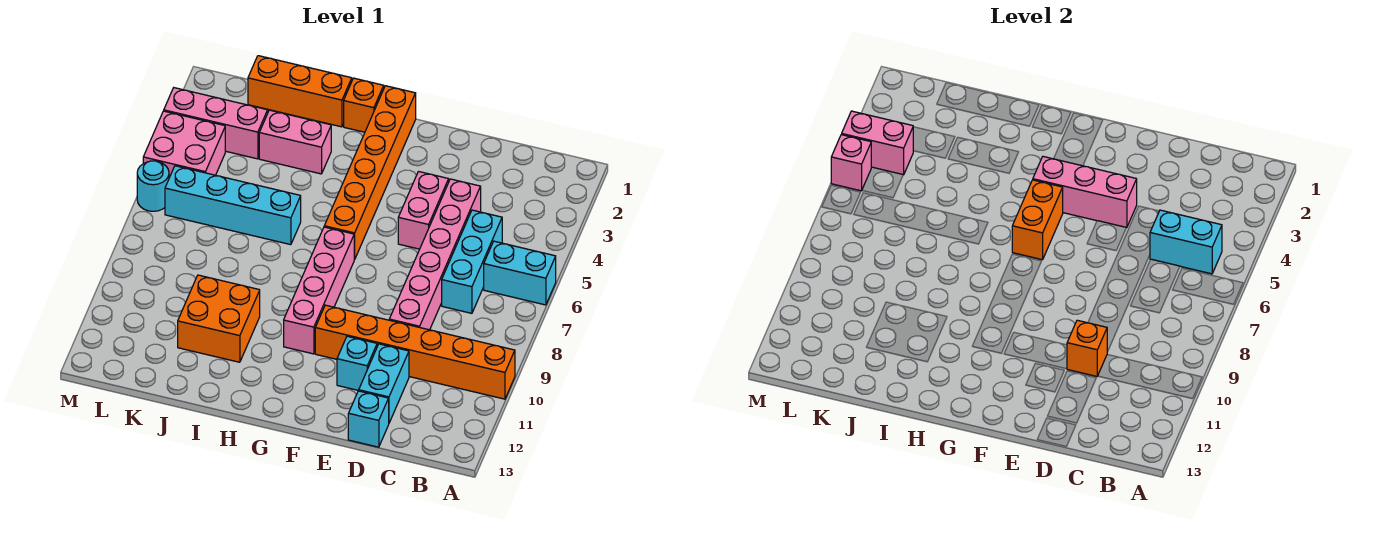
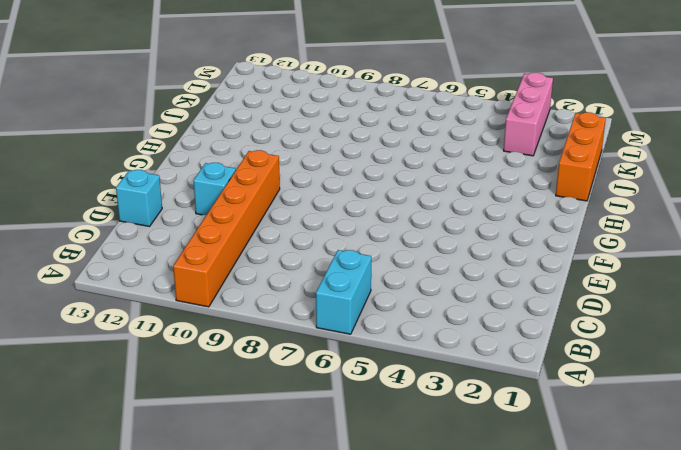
none -> cyan brick C5:C7 level 1
none -> pink brick D4:D9 level 1
none -> cyan brick D11:D12 level 1

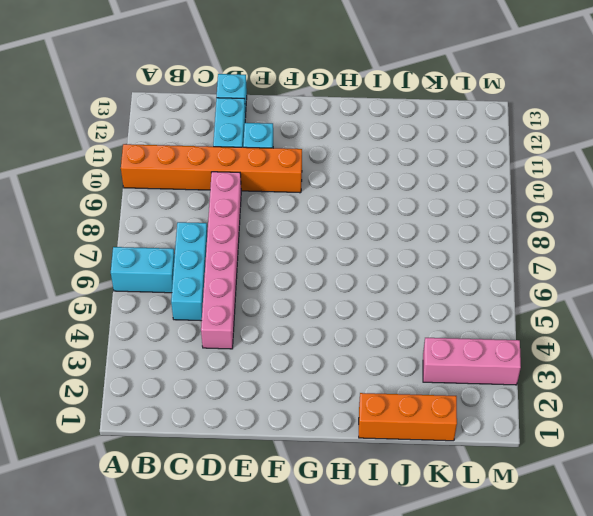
none -> pink brick E4:E5 level 1
none -> orange brick G1:G6 level 1
none -> pink brick G7:G10 level 1

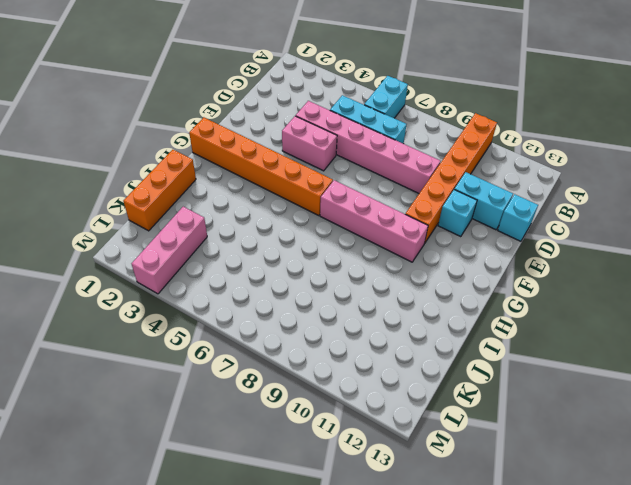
none -> orange brick H1 level 1
none -> pink brick I3:J3 level 1
none -> cyan brick I6:L6 level 1

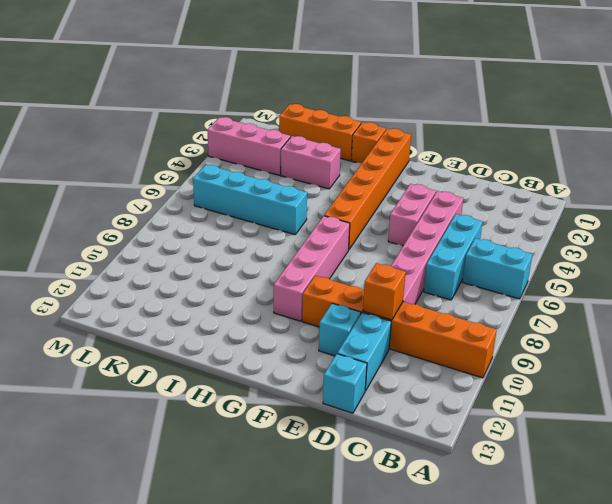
none -> orange brick I10:J11 level 1
none -> pink brick L4:M5 level 1
none -> cyan round brick M6 level 1

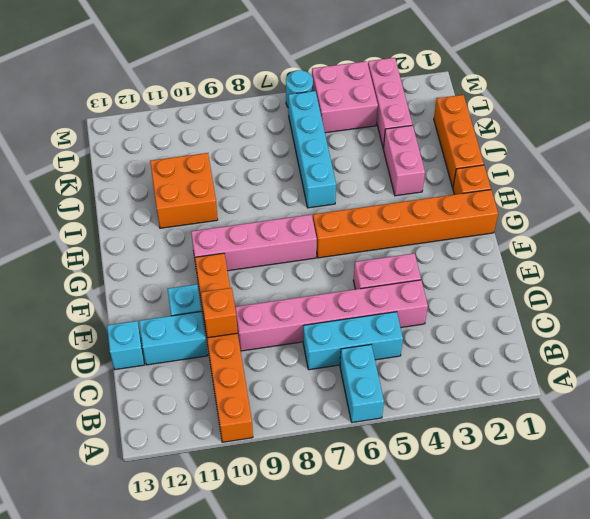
none -> cyan brick B5:C5 level 2
none -> pink brick E4:G4 level 2
none -> orange brick G5:G6 level 2

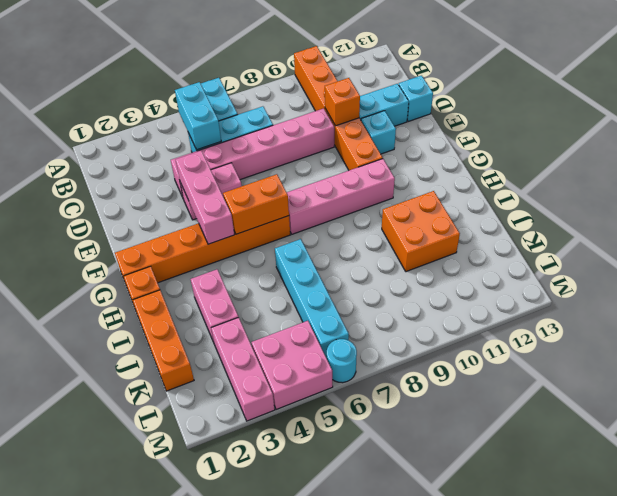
none -> pink brick L4:M4 level 2
none -> pink brick M5 level 2

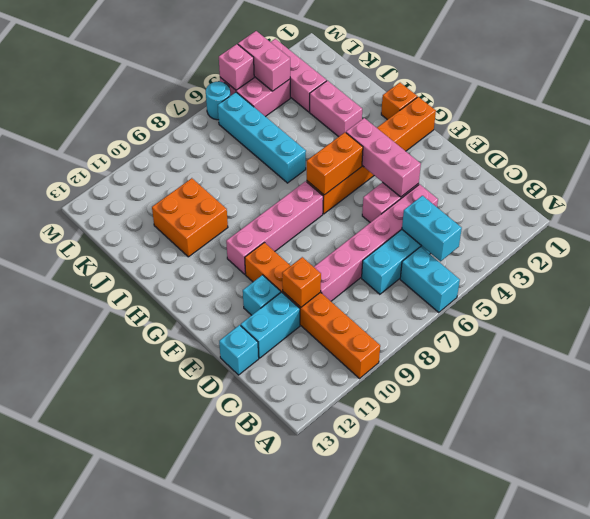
none -> orange brick I1:K1 level 1

